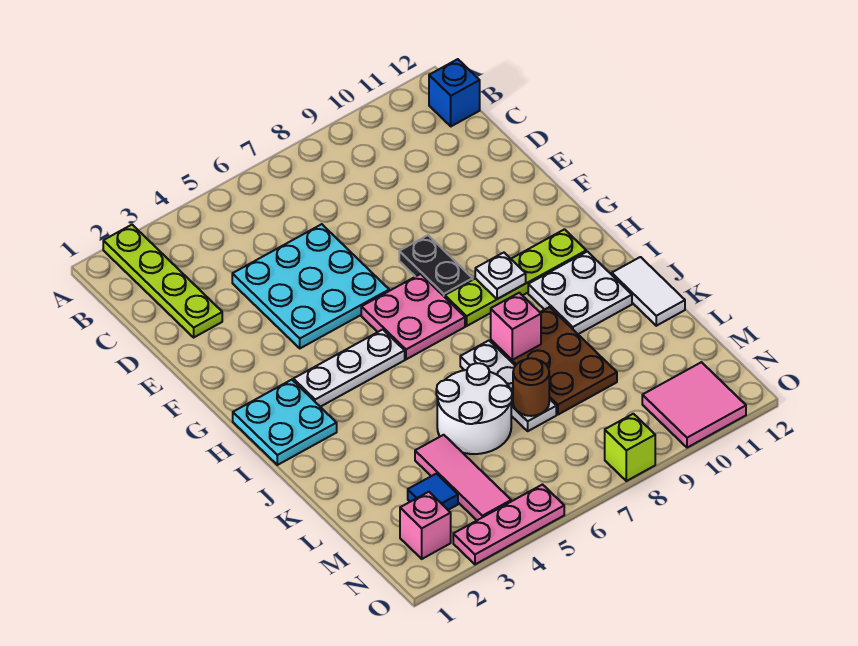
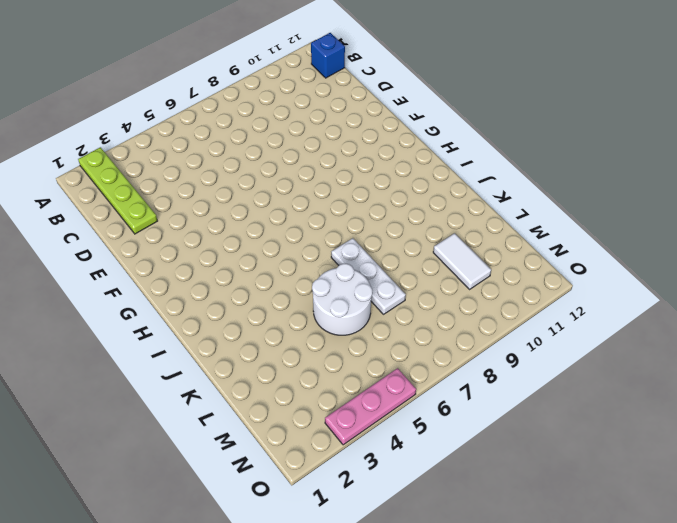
white tile L10:M10 level 1 -> white tile J12:K12 level 1
none -> cyan plate D4:F6 level 1
none -> black plate F8:G8 level 1
none -> pink plate G6:H7 level 1

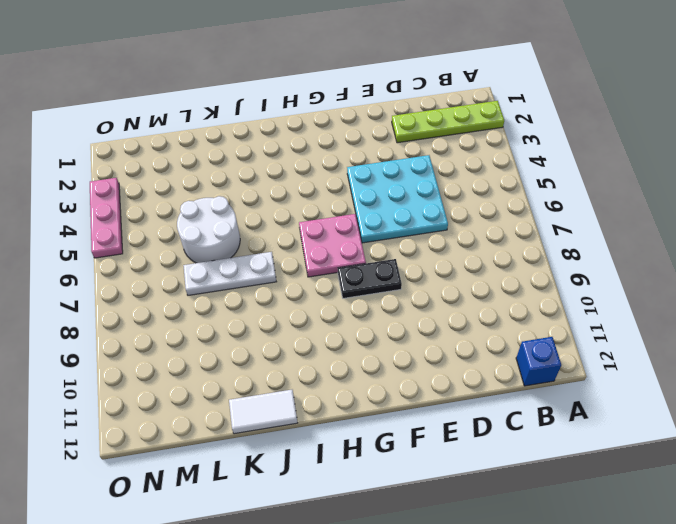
none -> cyan plate H1:I2 level 1
none -> white plate H3:H5 level 1
none -> lime plate H8:H11 level 1

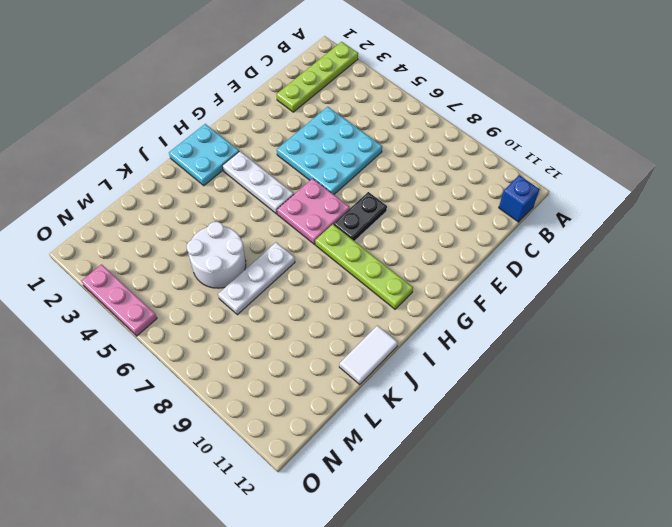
none -> white plate I10:J11 level 1
none -> brown plate J8:L9 level 1
none -> pink tile L4:N4 level 1

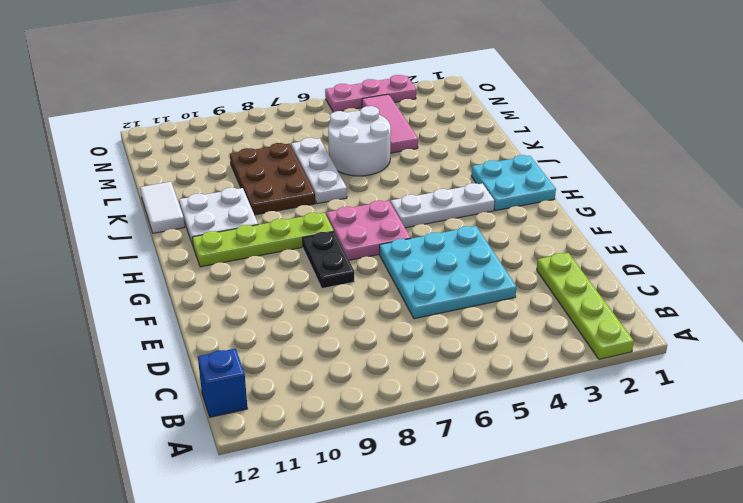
none -> blue tile M3 level 1
none -> pink brick N2 level 1
none -> pink tile N10:O11 level 1

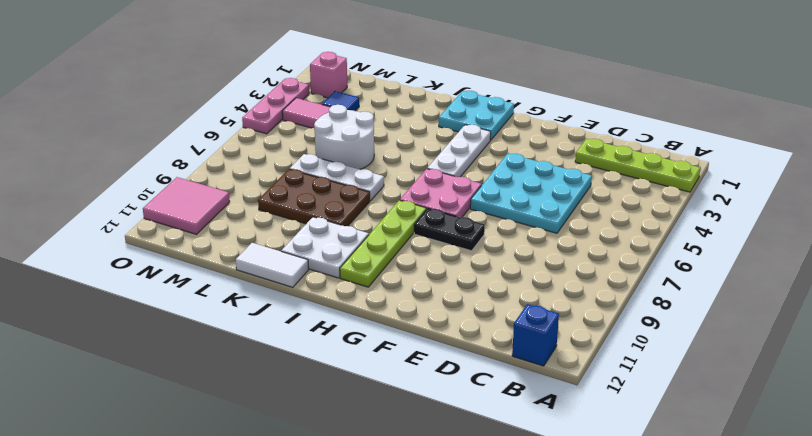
none -> lime brick O8 level 1
none -> white plate H9 level 2
none -> pink brick J8 level 2

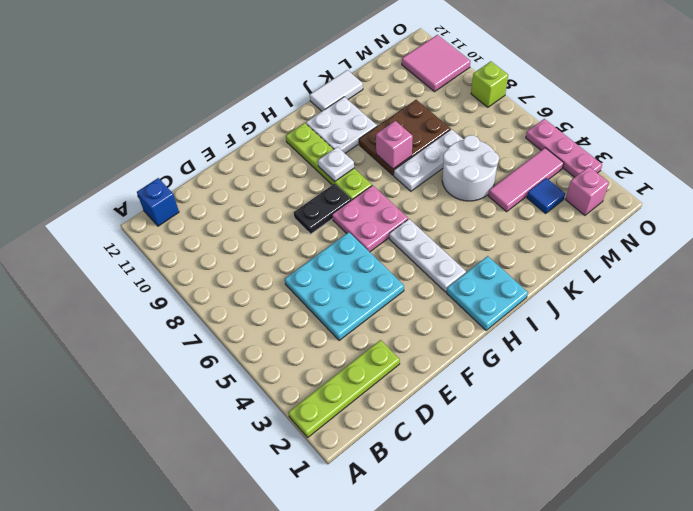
none -> brown round brick L7 level 2

